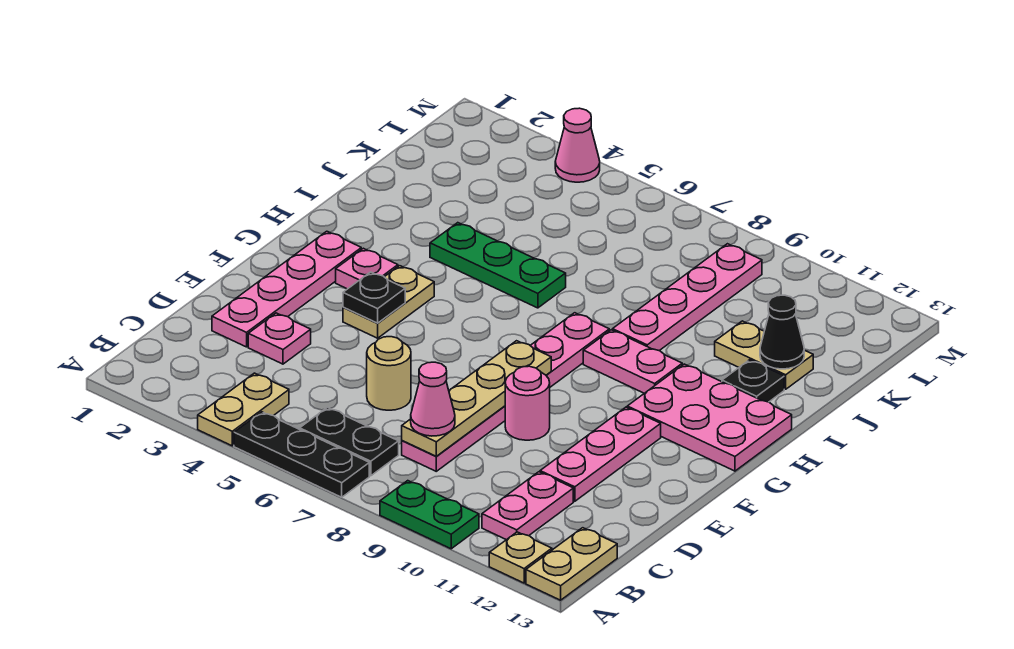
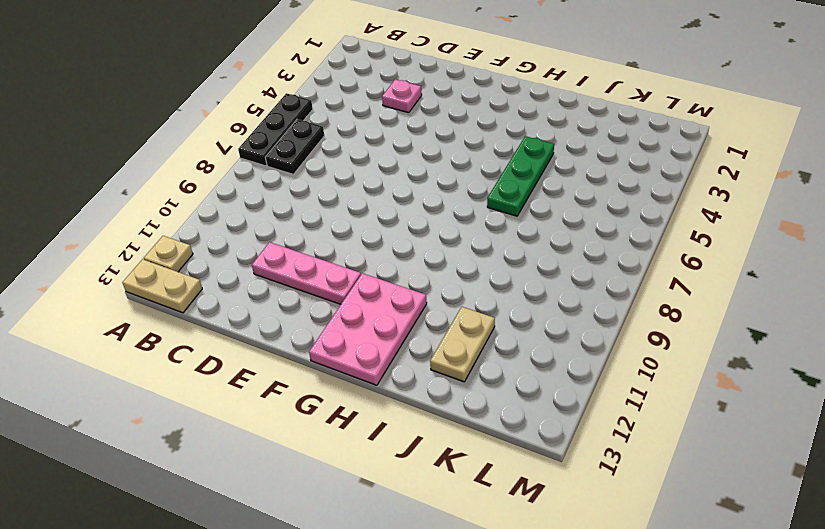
none -> tan plate A4:B4 level 1
none -> green plate A9:A10 level 1
none -> pink plate B11:C11 level 1

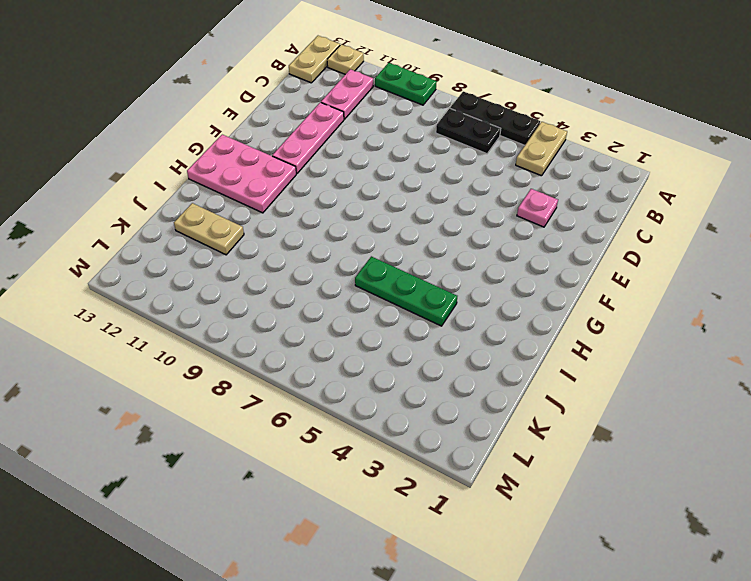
none -> pink plate C8:H8 level 1
none -> pink plate D2:G2 level 1
none -> tan round brick D6 level 1

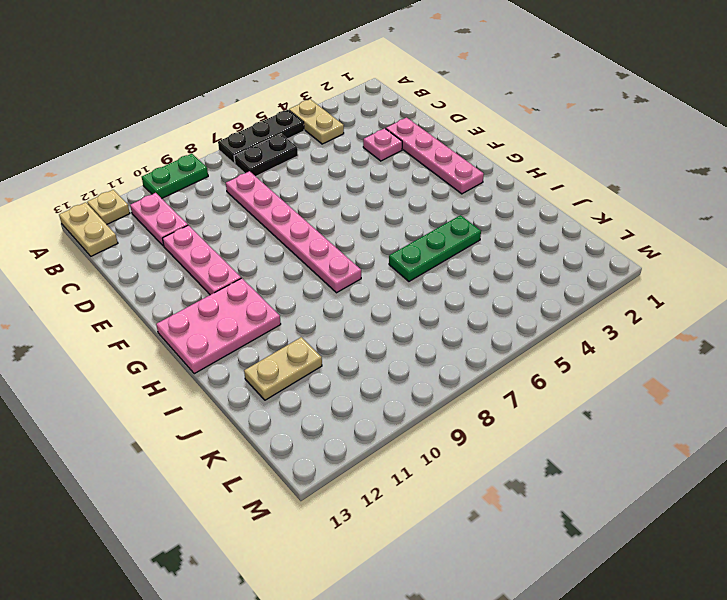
none -> tan round brick D6 level 1
none -> pink round brick E9 level 1
none -> tan plate F4:G4 level 1

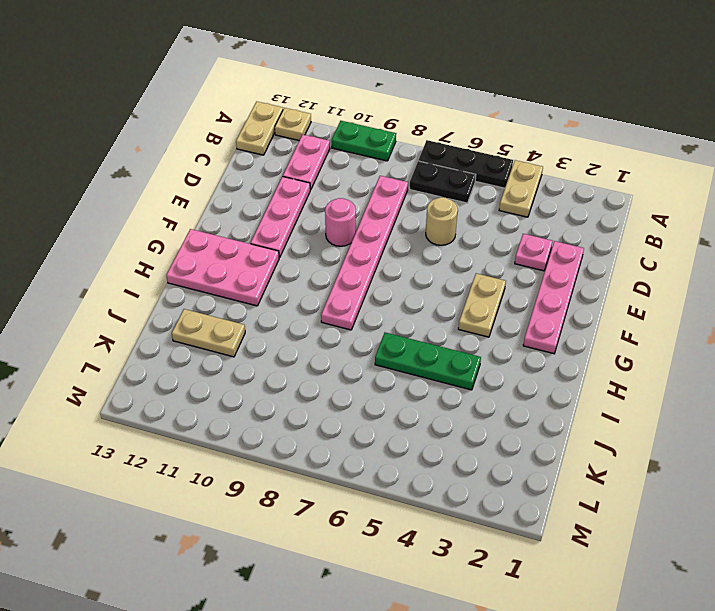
none -> pink plate G3 level 1
none -> pink plate H9:H10 level 1
none -> pink plate I9:L9 level 1

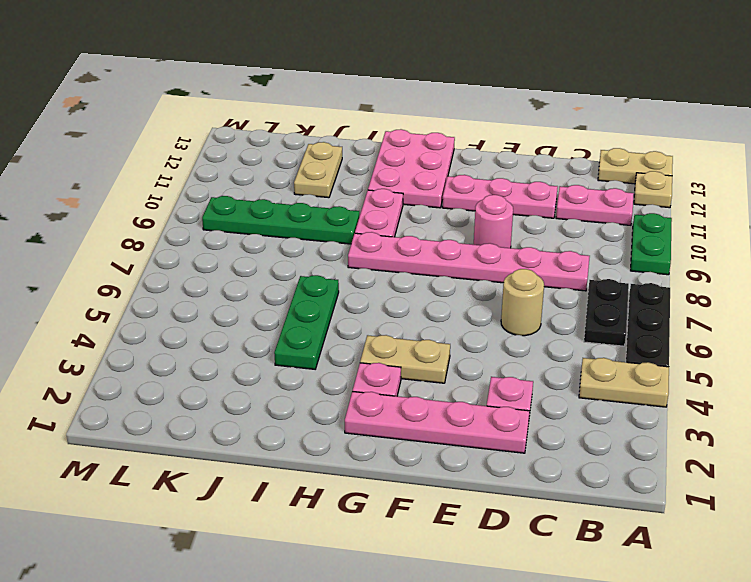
green plate I9:L9 level 1 -> pink plate I9:L9 level 1
none -> black plate I12 level 1
none -> pink cone M4 level 1
none -> tan plate C8:F8 level 2

